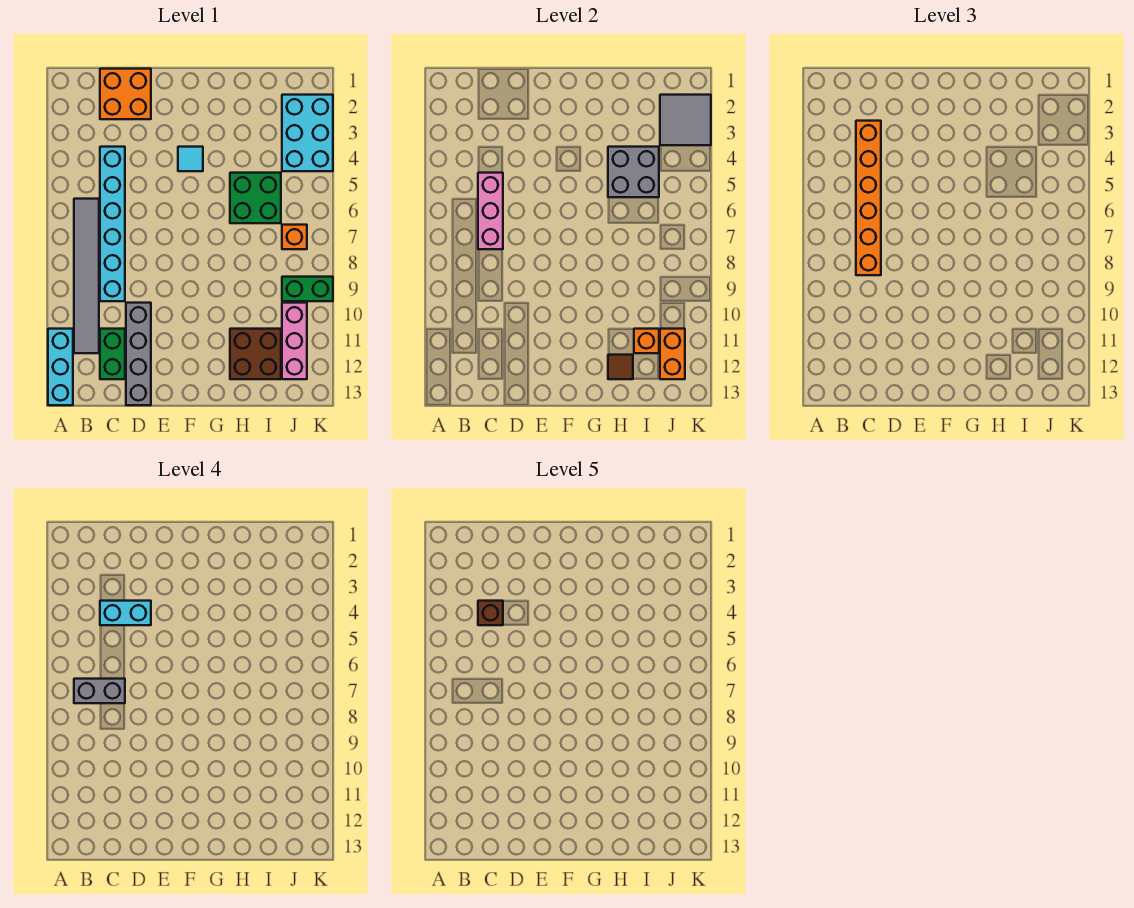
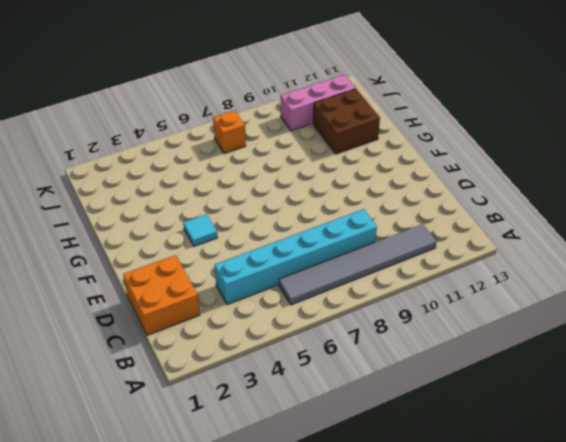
none -> cyan brick A11:A13 level 1
none -> green brick C11:C12 level 1
none -> grey brick D10:D13 level 1

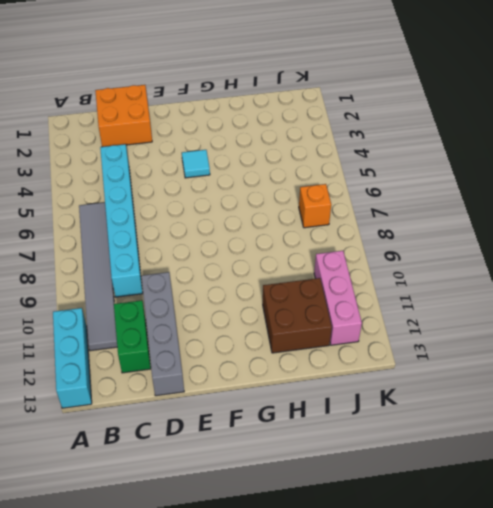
none -> green brick H5:I6 level 1
none -> cyan brick J2:K4 level 1
none -> green brick J9:K9 level 1

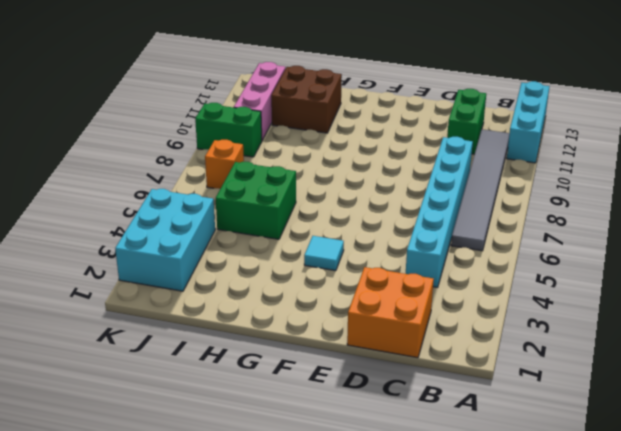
none -> grey brick D10:D13 level 1
none -> pink brick C5:C7 level 2
none -> grey brick H4:I5 level 2

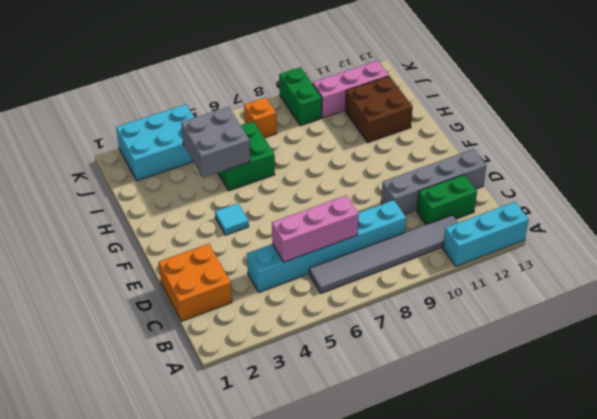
none -> brown tile H12 level 2
none -> orange brick I11 level 2
none -> grey tile J2:K3 level 2

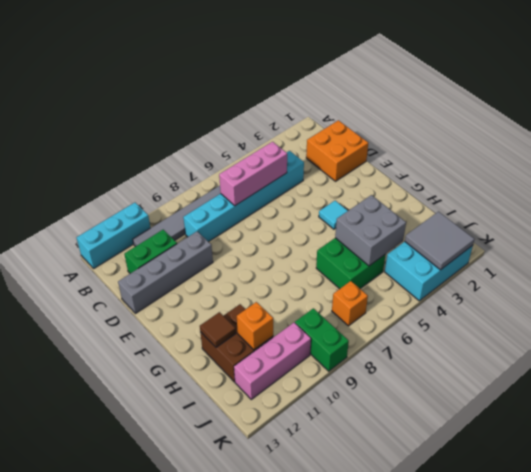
none -> orange brick J11:J12 level 2
none -> orange brick C3:C8 level 3
none -> grey brick B7:C7 level 4

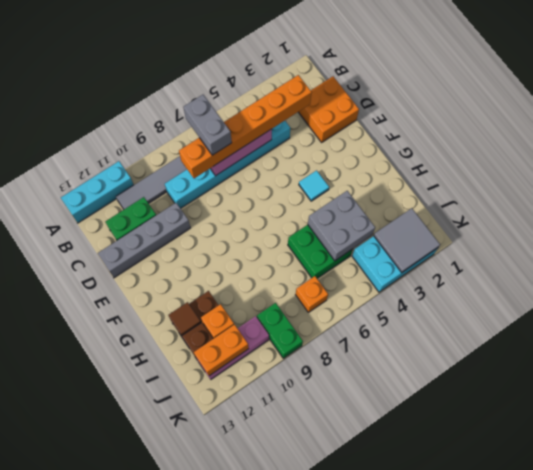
none -> cyan brick C4:D4 level 4
none -> brown brick C4 level 5

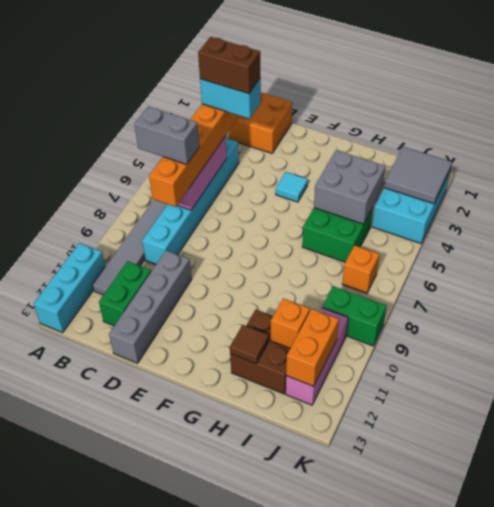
brown brick C4:D4 level 5 -> brown brick C4 level 5

